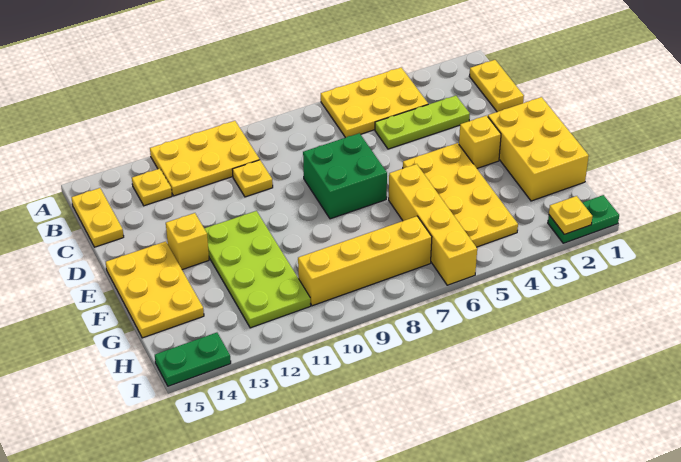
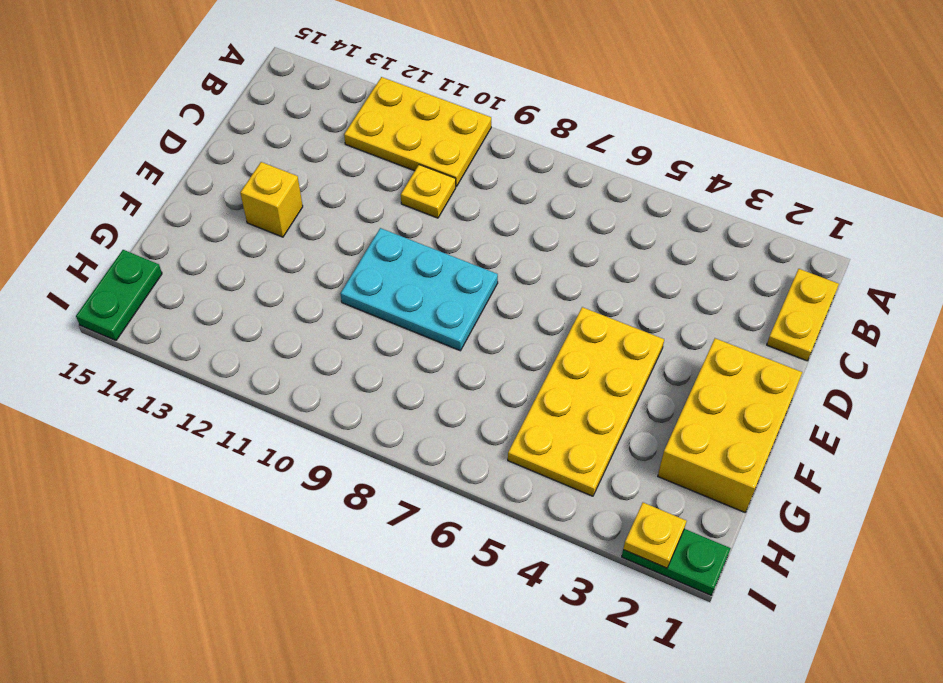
cyan plate E8:F10 level 1 -> green brick D7:E8 level 1
green plate H15:I15 level 1 -> green plate I14:I15 level 1
none -> yellow plate A4:B6 level 1
none -> yellow plate B13 level 1
none -> yellow plate B15:C15 level 1

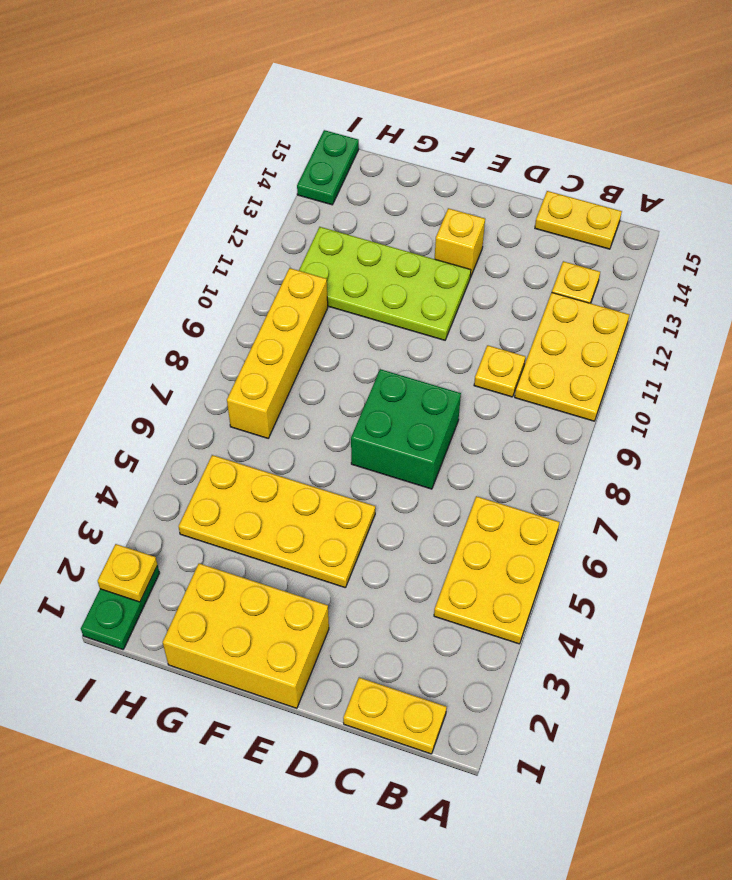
none -> lime plate C3:C5 level 1
none -> yellow brick E3 level 1
none -> yellow plate E14:G15 level 1

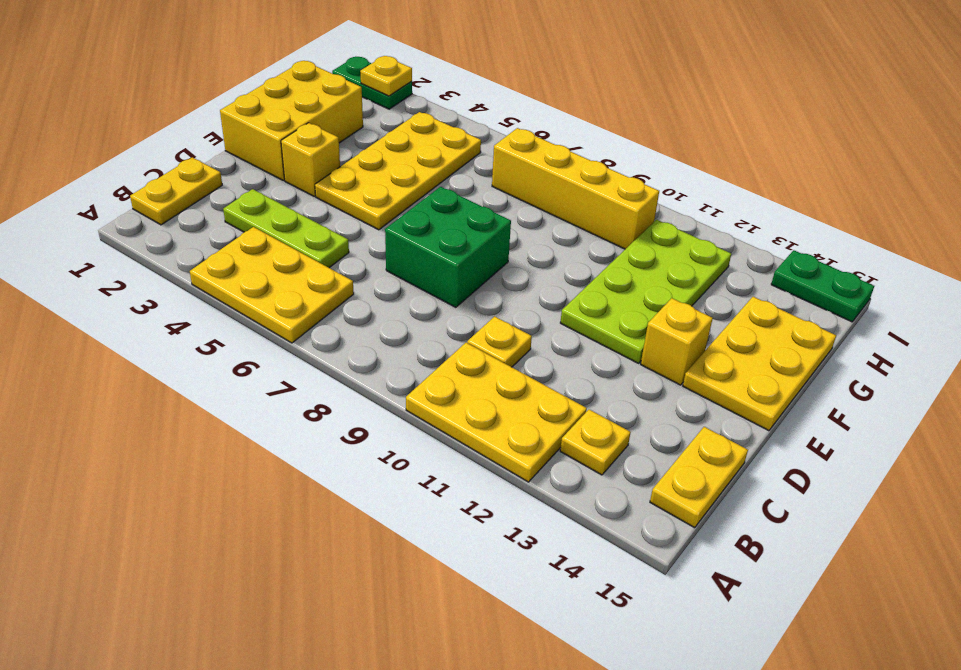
none -> yellow brick F6:I6 level 1

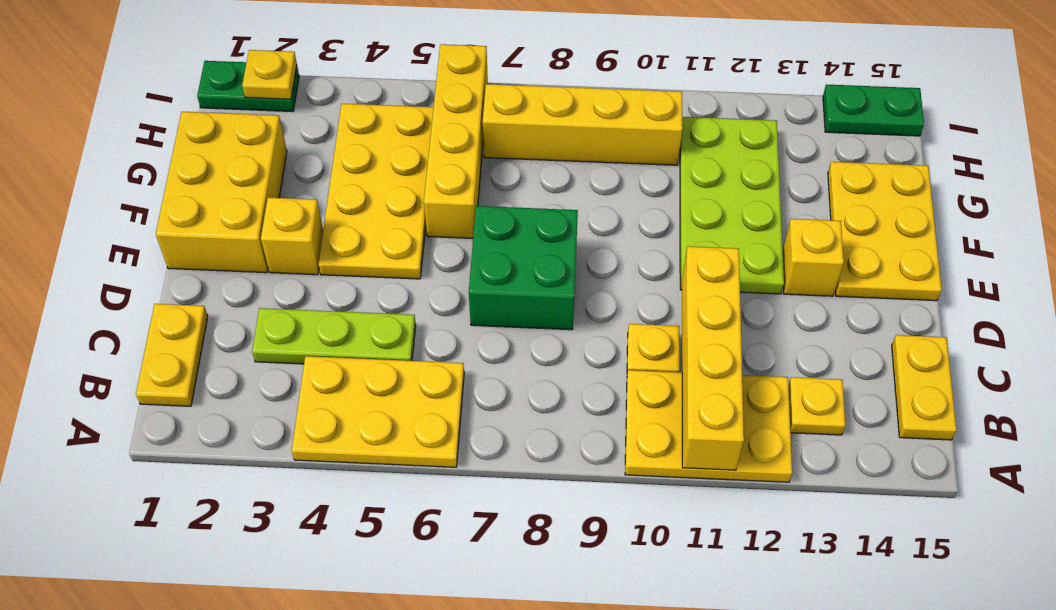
yellow brick A11:D11 level 2 -> none

